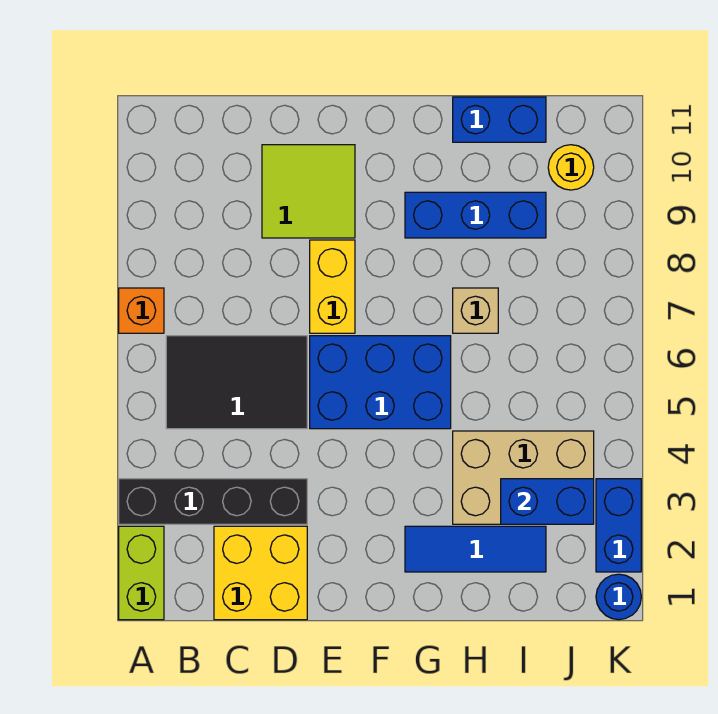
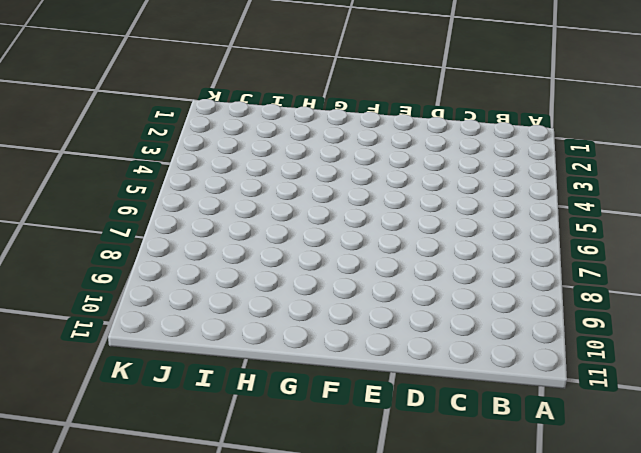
none -> lime brick A1:A2 level 1
none -> black brick A3:D3 level 1
none -> orange brick A7 level 1

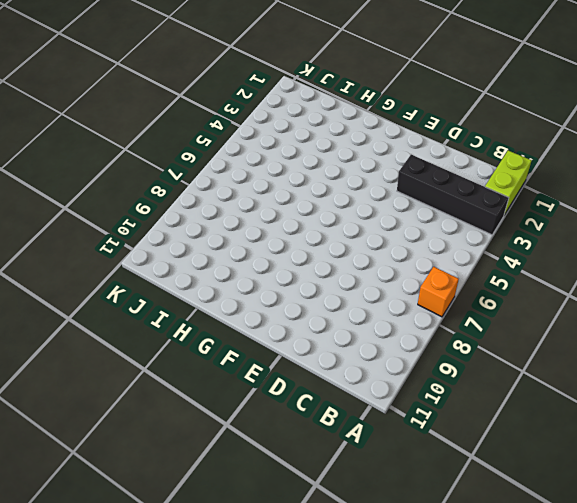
none -> black tile B5:D6 level 1
none -> yellow brick C1:D2 level 1
none -> lime tile D9:E10 level 1

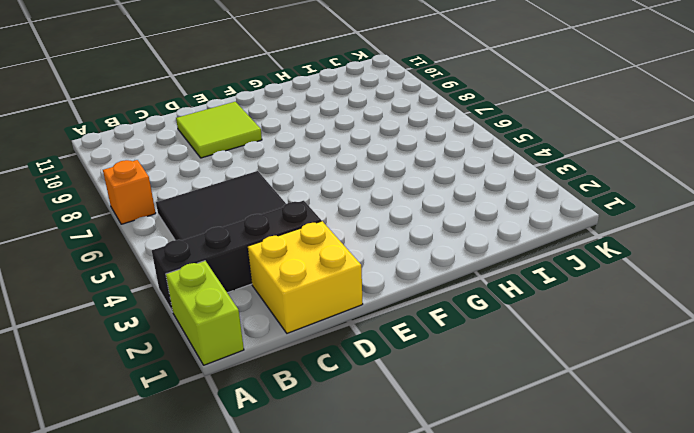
none -> blue brick E5:G6 level 1
none -> yellow brick E7:E8 level 1
none -> blue tile G2:I2 level 1

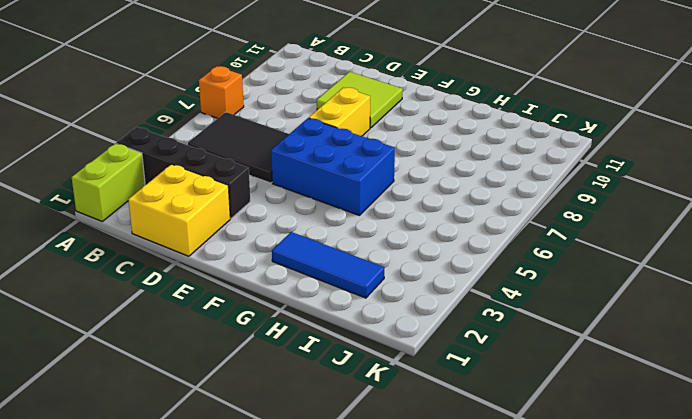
none -> blue brick G9:I9 level 1
none -> tan brick H3:J4 level 1
none -> tan brick H7 level 1

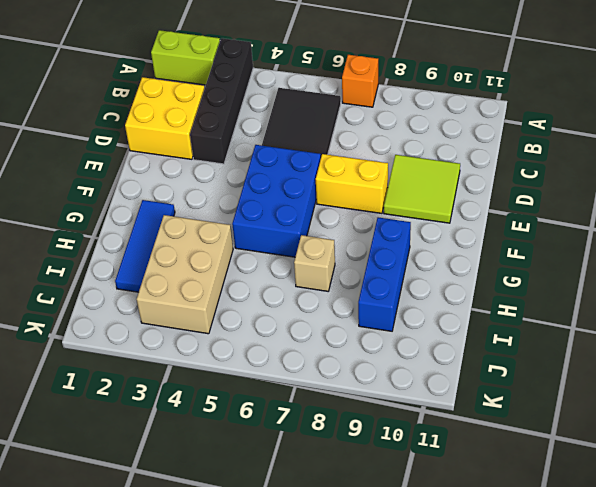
none -> blue brick H11:I11 level 1
none -> yellow round brick J10 level 1
none -> blue round brick K1 level 1

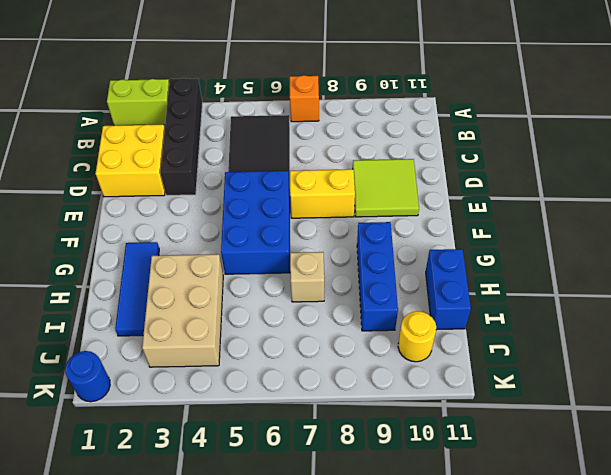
none -> blue brick K2:K3 level 1
none -> blue brick I3:J3 level 2

